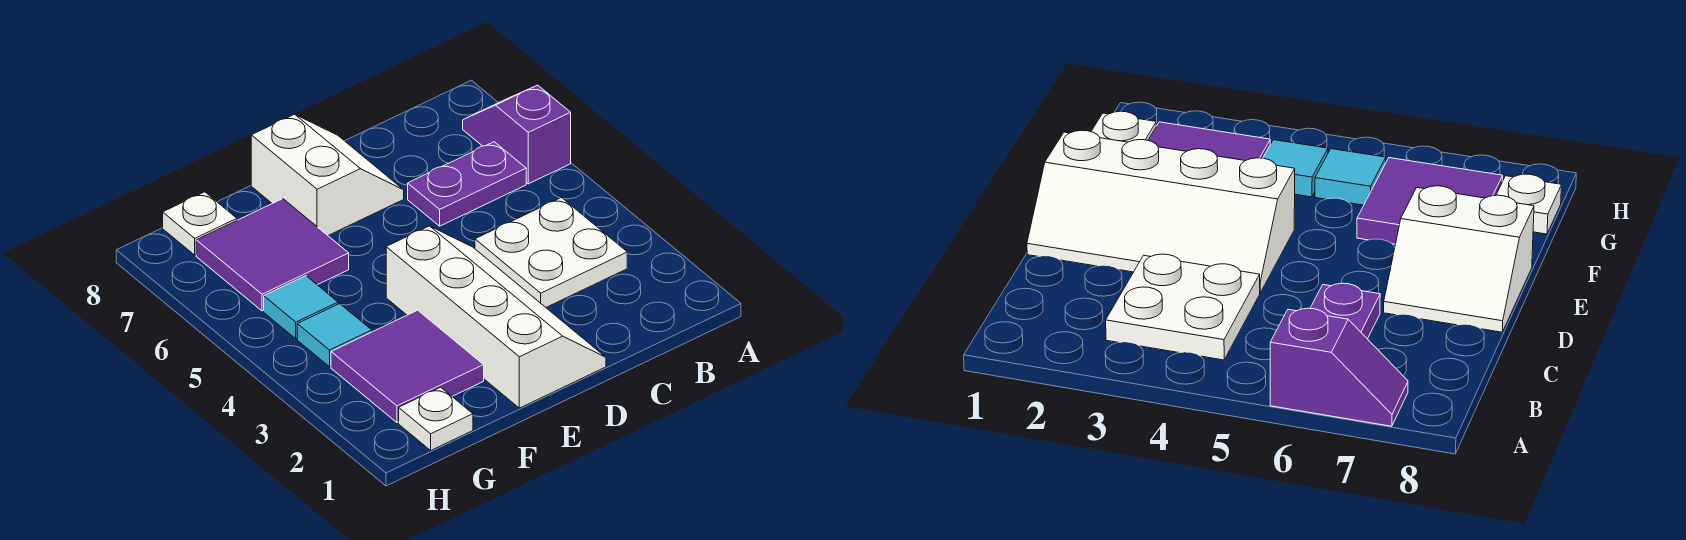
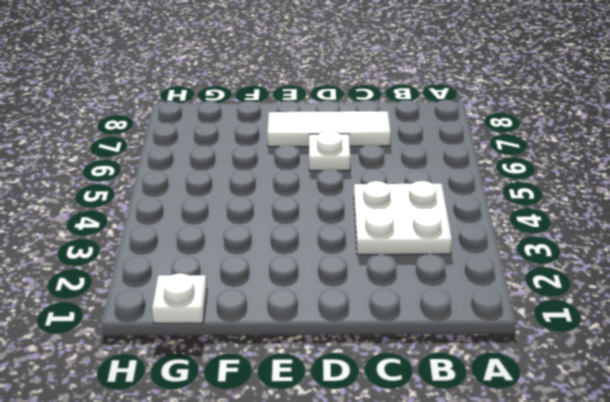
white tile C7:E7 level 1 -> white slope D7:E8 level 1 top E
white plate D6 level 1 -> white plate G8 level 1
none -> purple slope A6:A7 level 1 top 6
none -> purple plate B6:C6 level 1

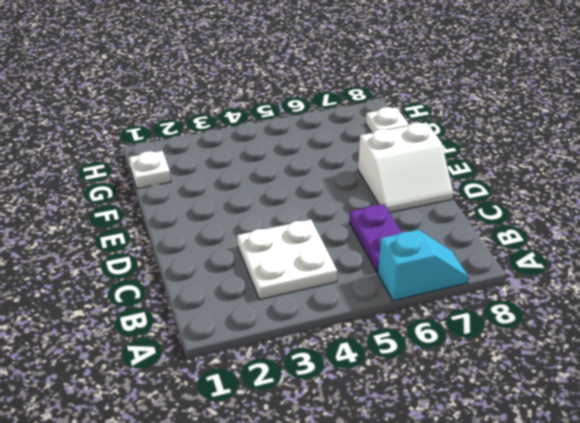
cyan slope A6:A7 level 1 top 6 -> purple slope A6:A7 level 1 top 6
none -> white slope D1:E4 level 1 top E
none -> purple tile F2:G3 level 1

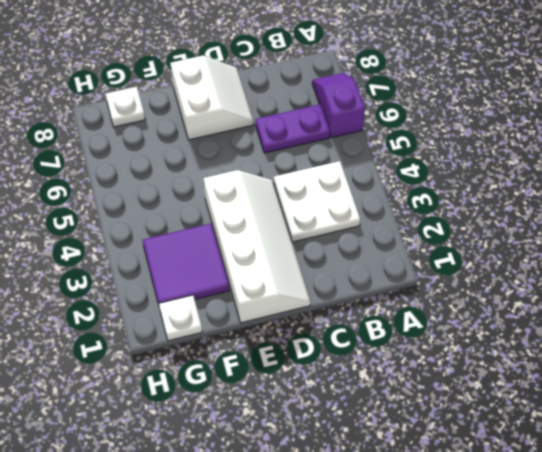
none -> purple tile F6:G7 level 1
none -> cyan tile G4 level 1

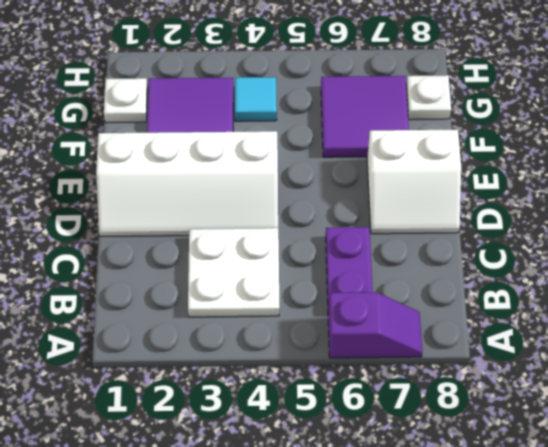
none -> cyan tile G5 level 1

